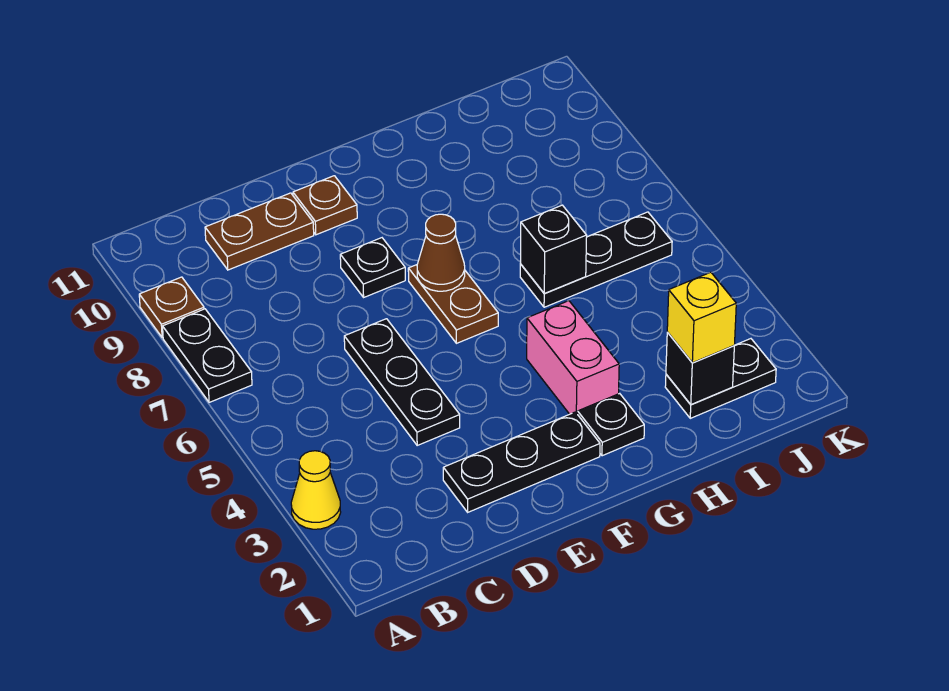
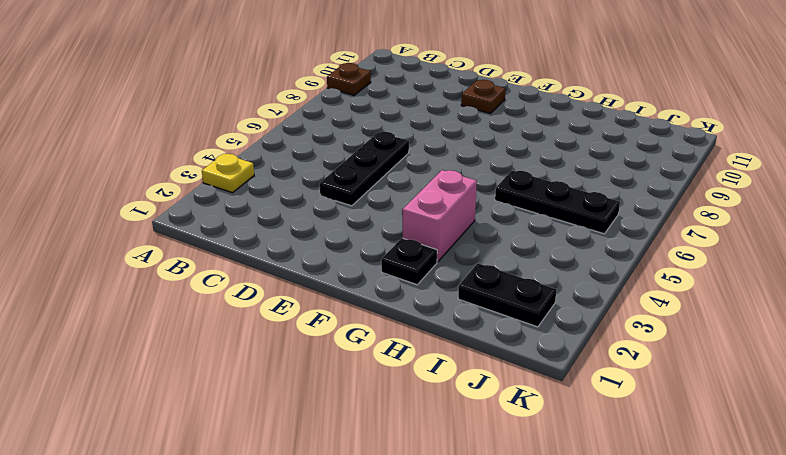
yellow plate A3 level 1 -> yellow cone A3 level 1
none -> black plate A7:A8 level 1
none -> brown plate C10:D10 level 1
none -> black plate D2:F2 level 1

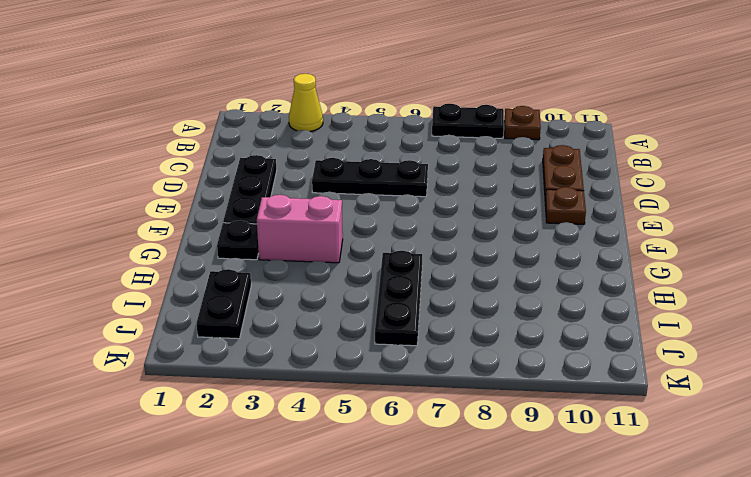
none -> black plate E8 level 1
none -> brown plate F6:F7 level 1
none -> brown cone F7 level 2

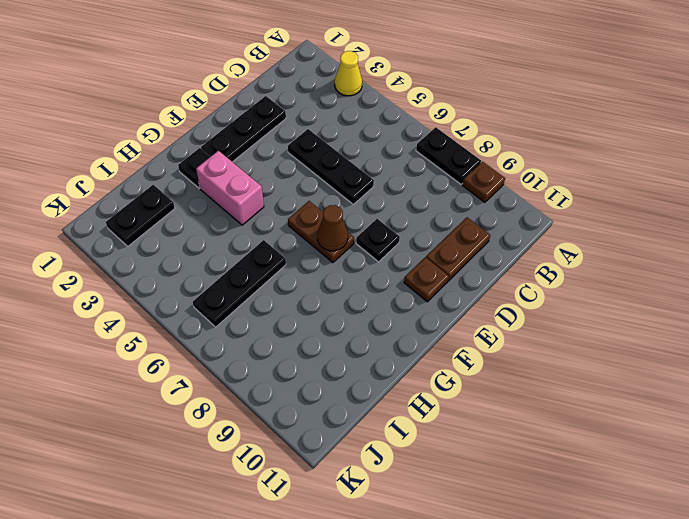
none -> black brick H6 level 2
none -> black brick I2 level 2
none -> yellow brick I2 level 3

